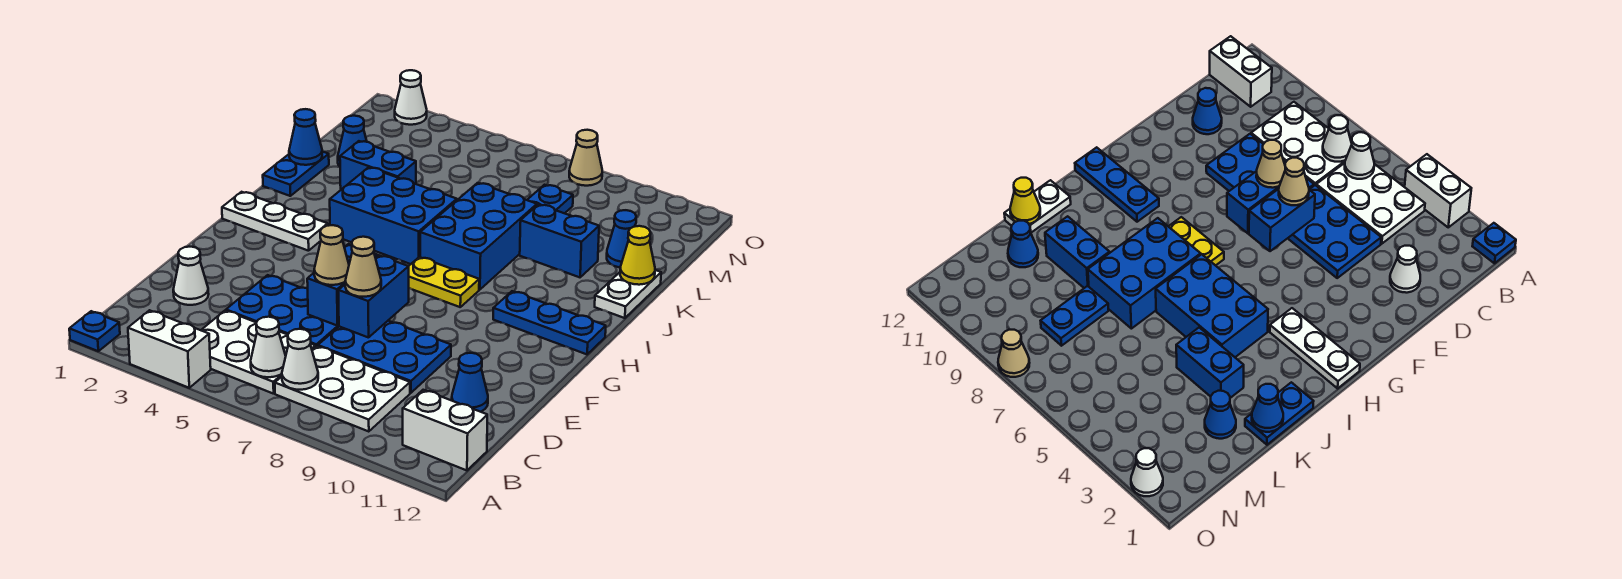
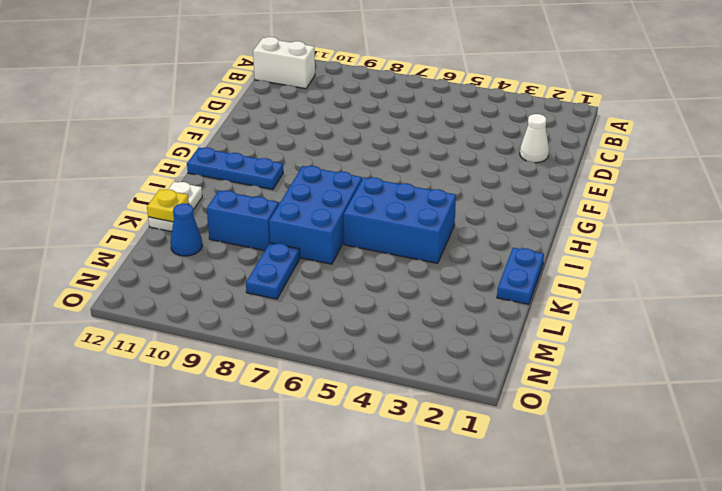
yellow plate K12 level 2 -> yellow cone K12 level 2
none -> blue plate A1 level 1
none -> white brick A3:A4 level 1
none -> white plate B4:C6 level 1
none -> white plate B7:C9 level 1

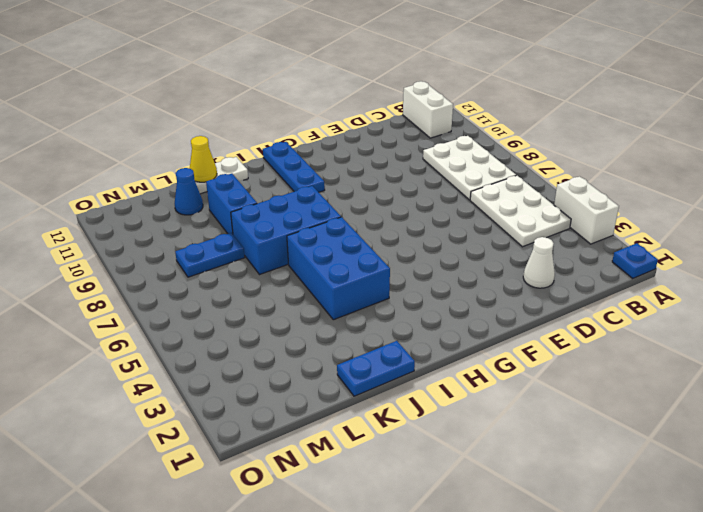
none -> blue plate D4:E6 level 1
none -> blue plate D7:E9 level 1
none -> blue cone D11 level 1
none -> white plate H1:H3 level 1

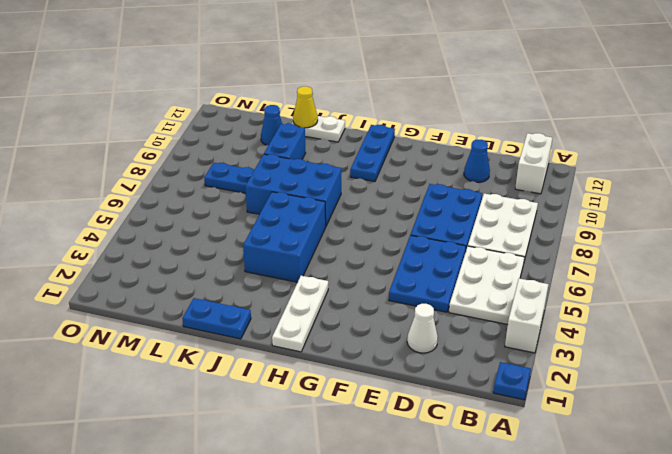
none -> yellow plate H7:H8 level 1
none -> blue brick K3:K4 level 1
none -> blue cone L2 level 1
none -> white cone O2 level 1

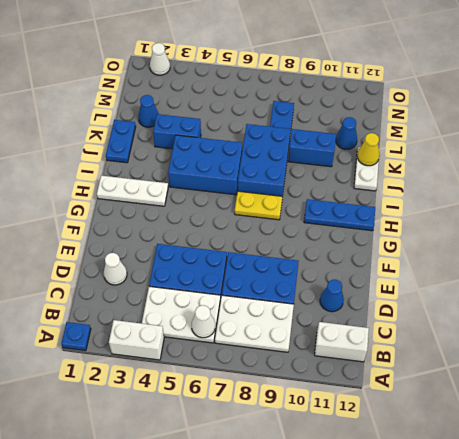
none -> tan cone O8 level 1
none -> white cone B7 level 2
none -> blue brick E6:F6 level 2
none -> blue brick E7:F7 level 2

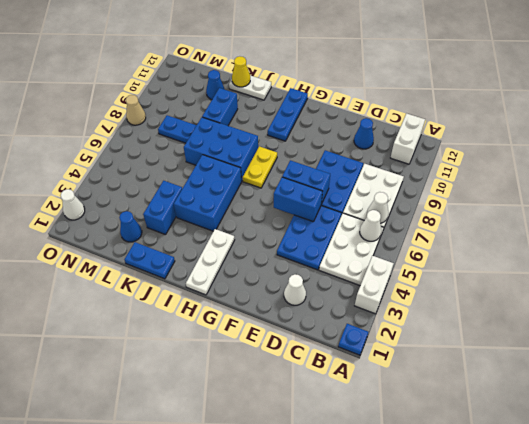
none -> blue cone K1 level 2
none -> tan cone E6 level 3
none -> tan cone E7 level 3

